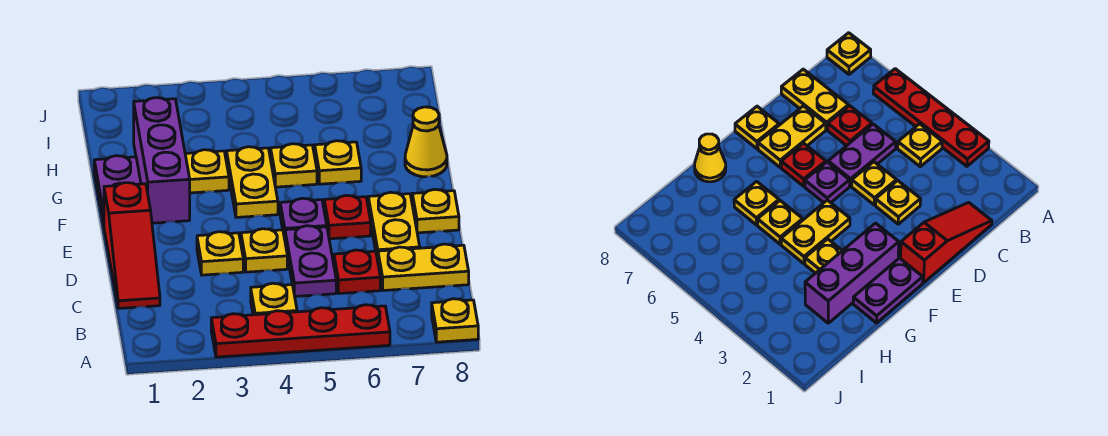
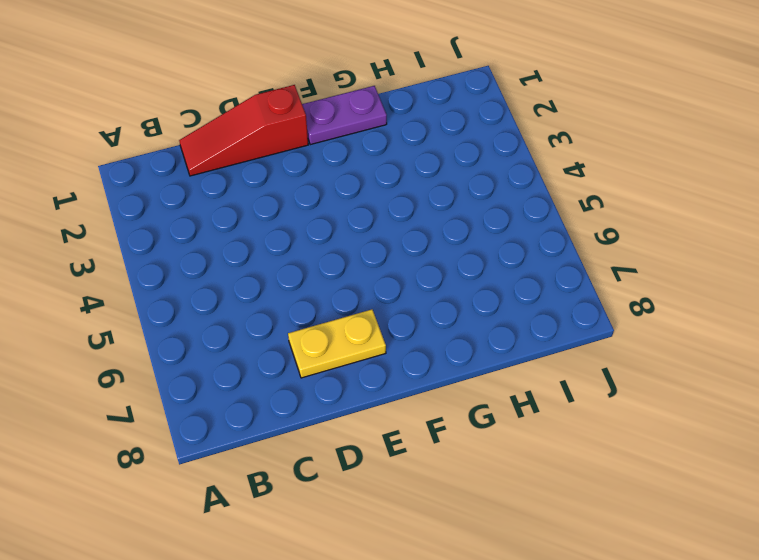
none -> red plate A3:A6 level 1
none -> yellow plate A8 level 1
none -> yellow plate B4 level 1

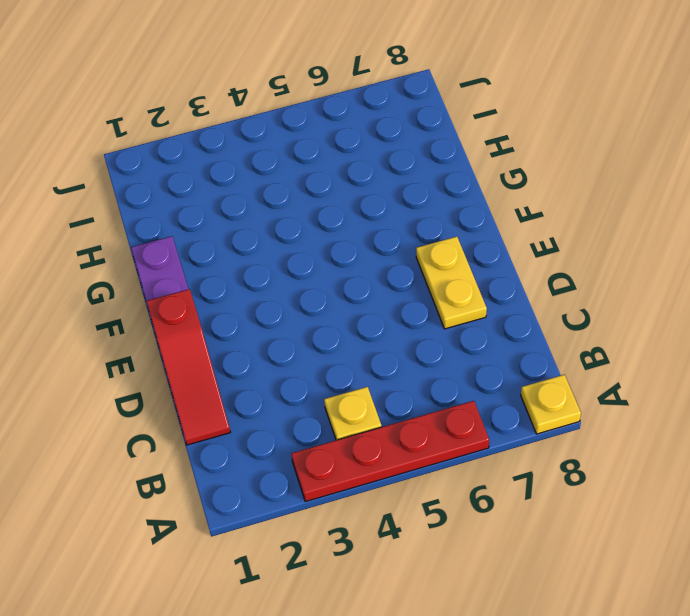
none -> purple plate C5:D5 level 1
none -> red plate C6 level 1
none -> yellow plate C7:C8 level 1

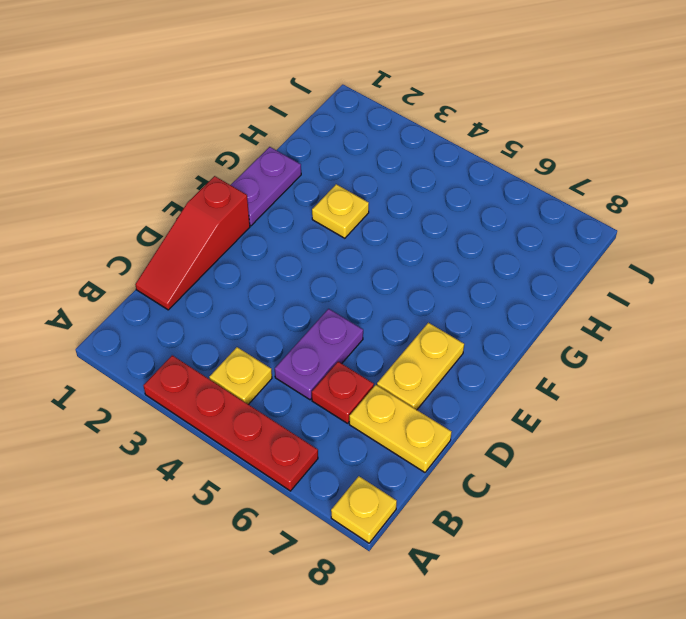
none -> yellow plate D3 level 1
none -> yellow plate D4 level 1
none -> purple plate E5 level 1

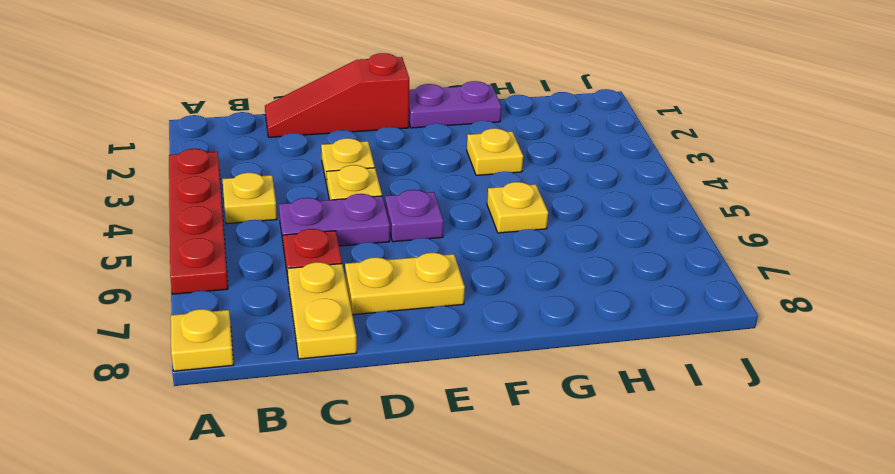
none -> red plate E6 level 1
none -> yellow plate E8 level 1
none -> purple brick F2:H2 level 1

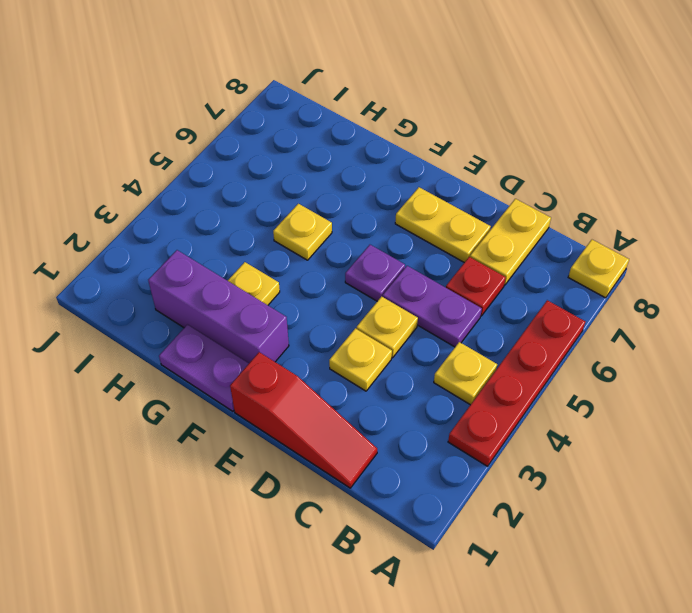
none -> red plate E6 level 1
none -> yellow plate E8 level 1
none -> yellow plate F4:G4 level 1

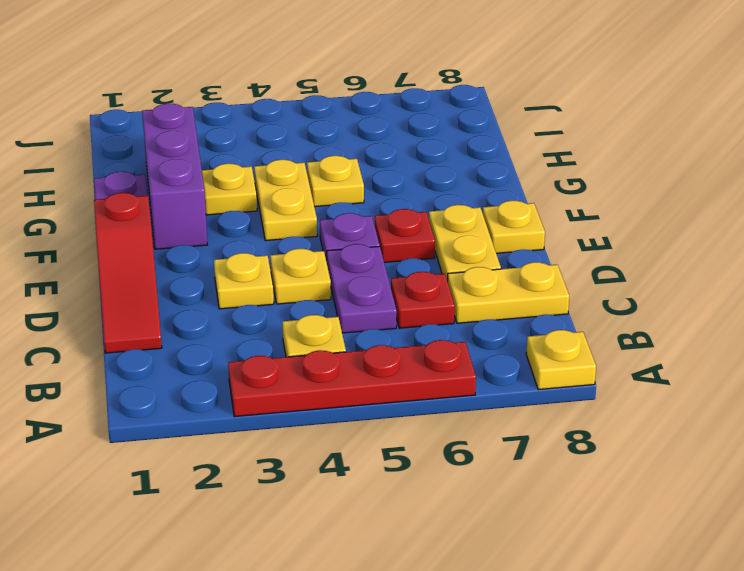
none -> yellow plate G6 level 1
none -> yellow cone G8 level 1

